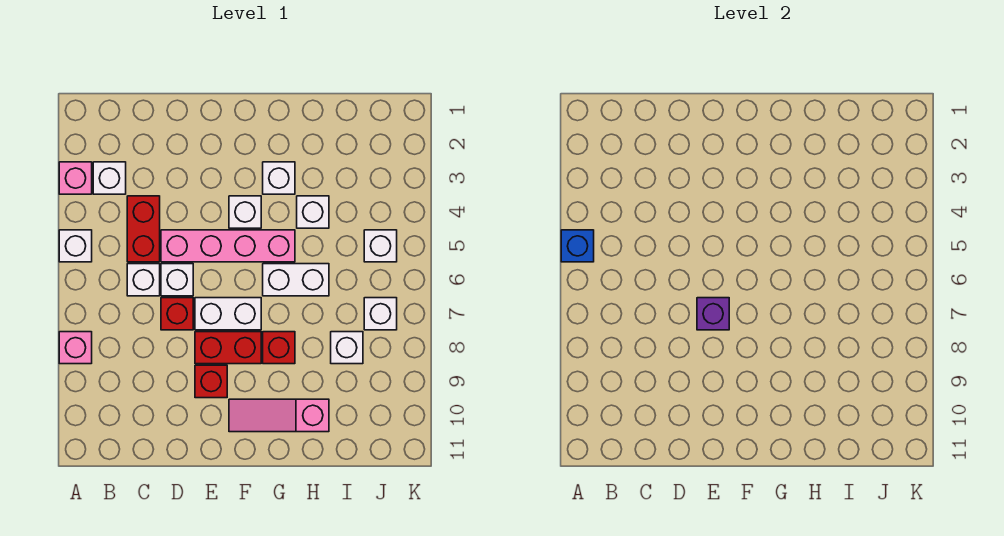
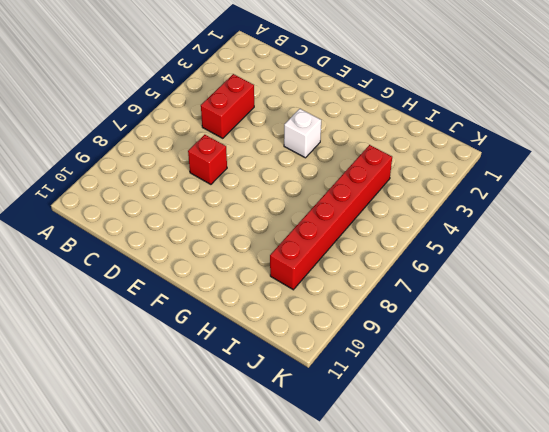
red brick I4:I9 level 1 -> white brick I8 level 1
none -> pink brick A3 level 1
none -> white brick A5 level 1
none -> pink brick A8 level 1

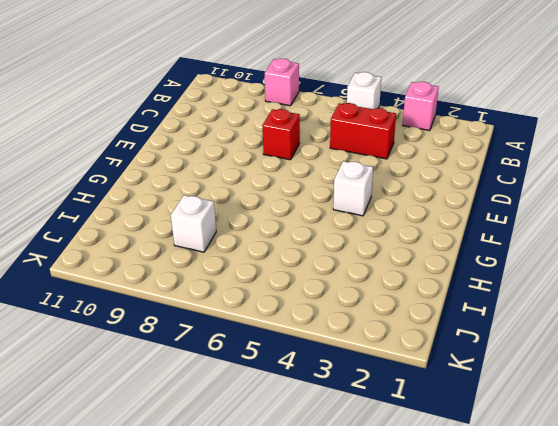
none -> white brick B3 level 1
none -> white brick C6 level 1
none -> pink brick D5:G5 level 1

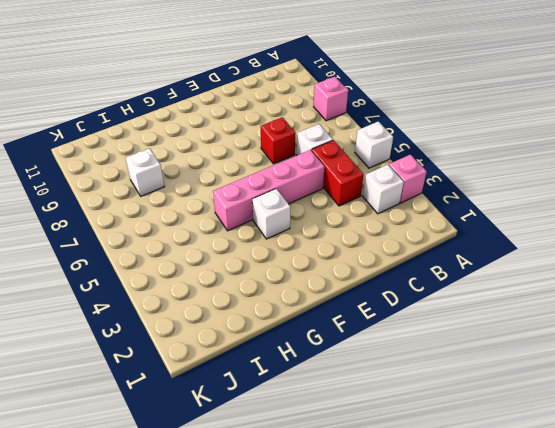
none -> white brick D6 level 1
none -> white brick E7:F7 level 1
none -> red brick E8:F8 level 1

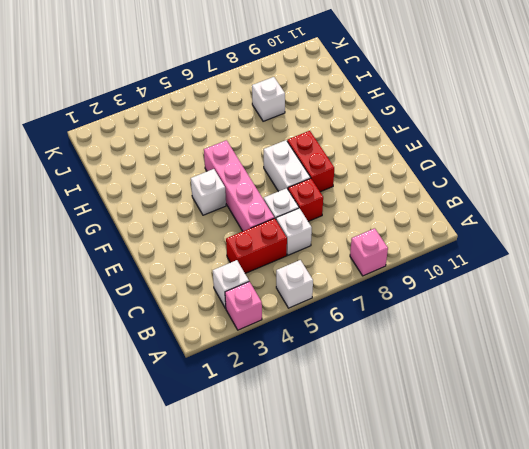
none -> red brick E9 level 1
none -> pink slope F10:H10 level 1 top H
none -> white brick G3 level 1

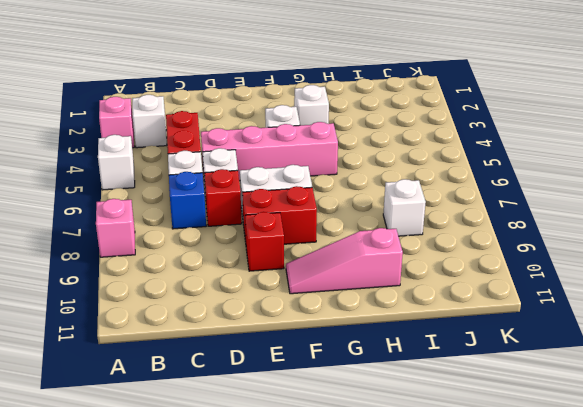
blue brick C7 level 1 -> blue brick A5 level 2
none -> white brick G6:H6 level 1
none -> red brick G8 level 1
none -> white brick H4 level 1

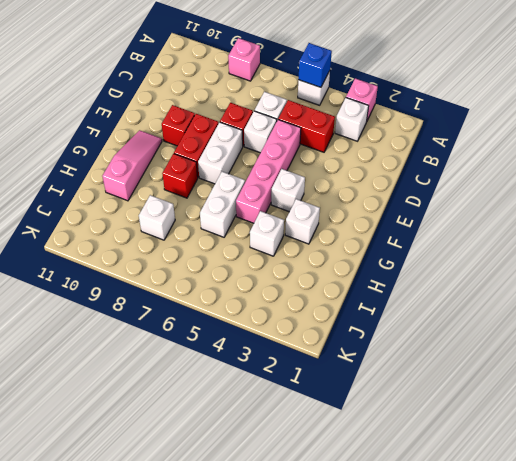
none -> white brick J5 level 1
none -> white brick J7 level 1
none -> purple brick E7 level 2

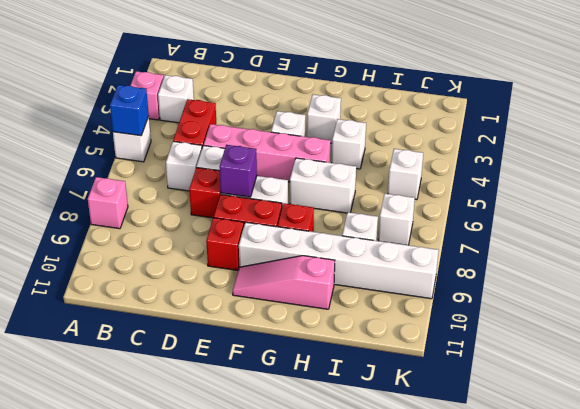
white brick F9:K9 level 1 -> none

